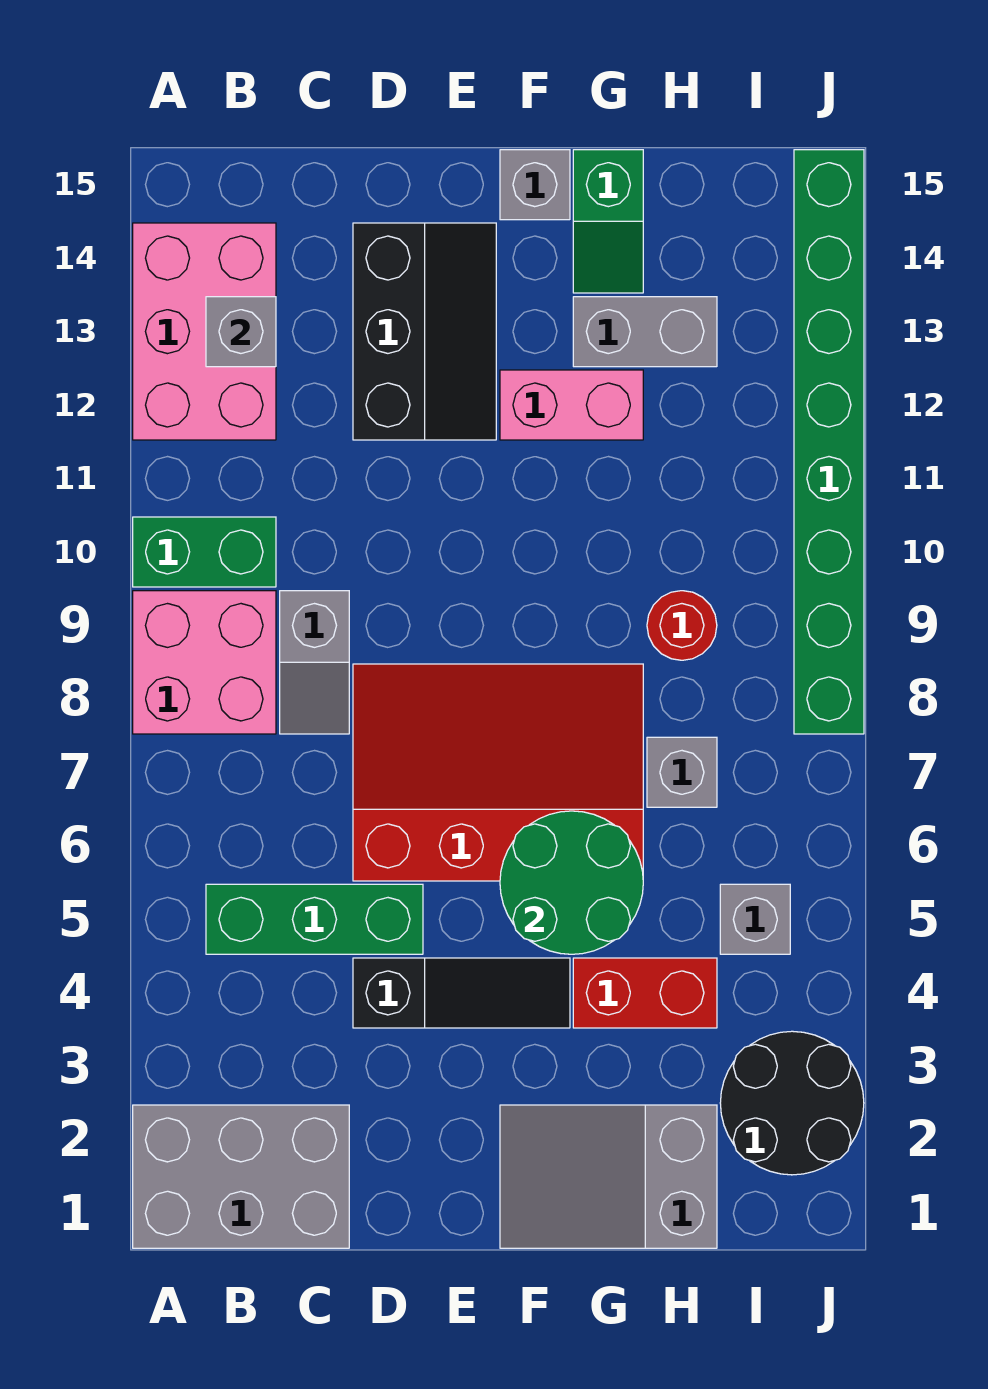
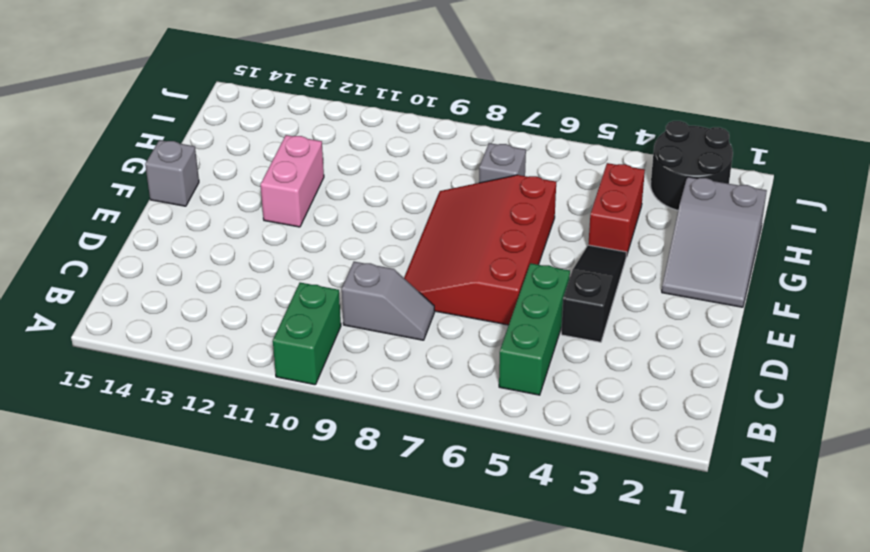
none -> grey brick A1:C2 level 1
none -> pink brick A8:B9 level 1
none -> pink brick A12:B14 level 1

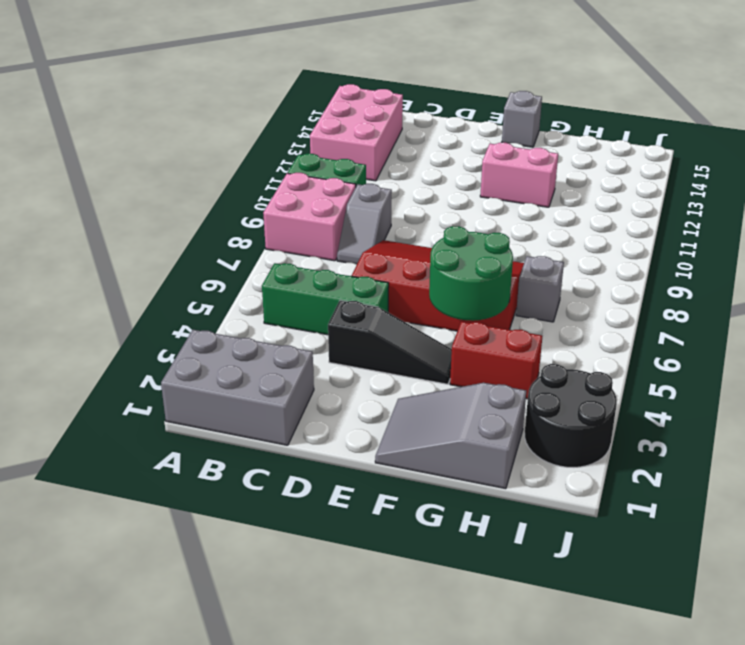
none -> black slope D12:E14 level 1 top D
none -> grey brick G13:H13 level 1
none -> green slope G14:G15 level 1 top 15

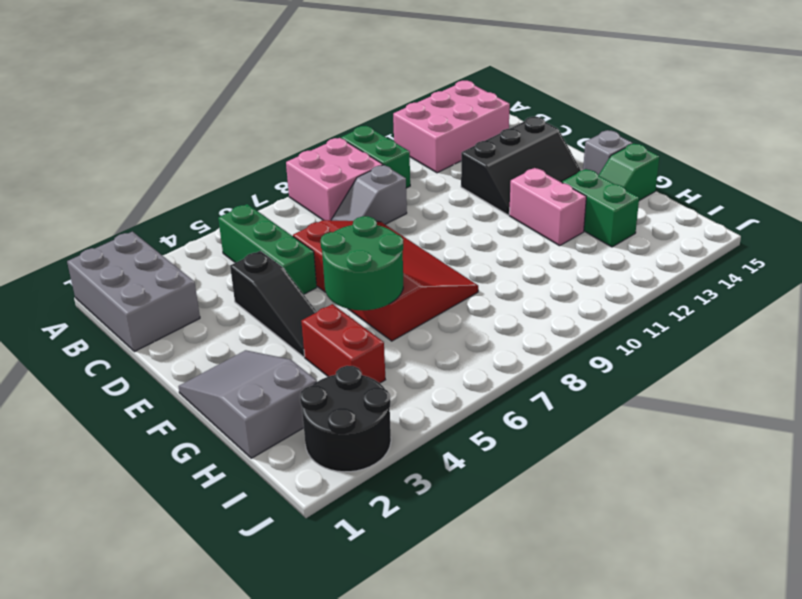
green brick G13:H13 level 1 -> grey brick G13:H13 level 1
none -> grey brick H7 level 1
none -> red round brick H9 level 1
none -> grey brick I5 level 1

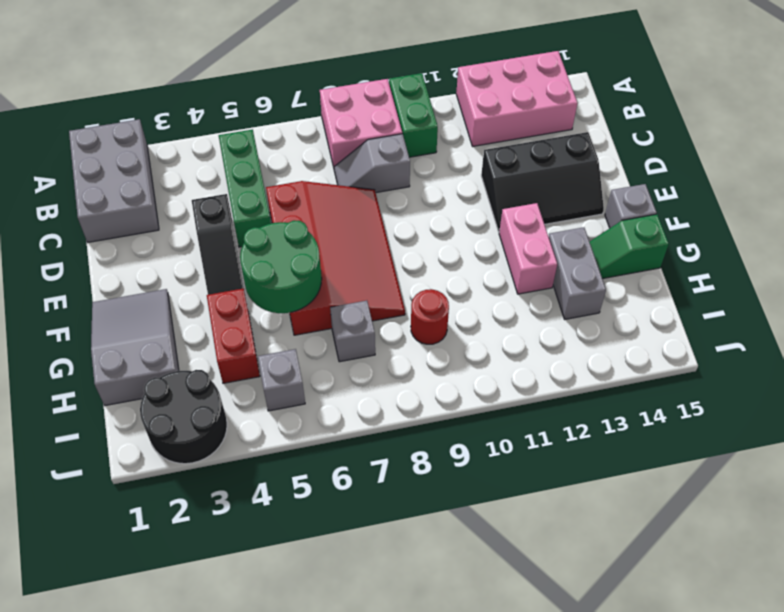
none -> green brick J8:J15 level 1
none -> grey brick B13 level 2

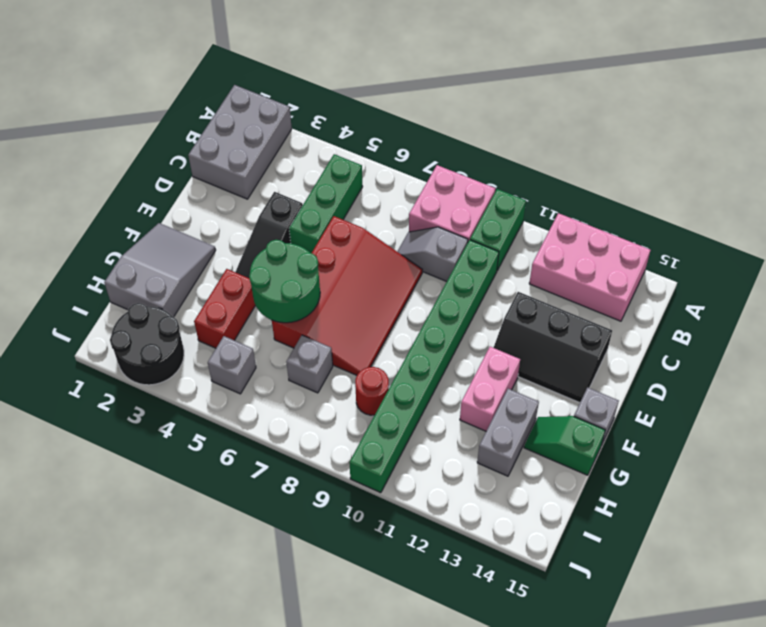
green brick C10:J10 level 1 -> green brick J8:J15 level 1
none -> grey brick B13 level 2

